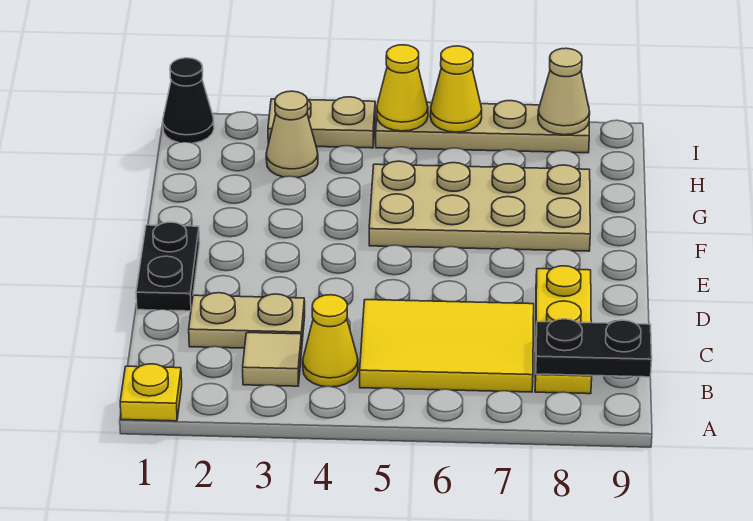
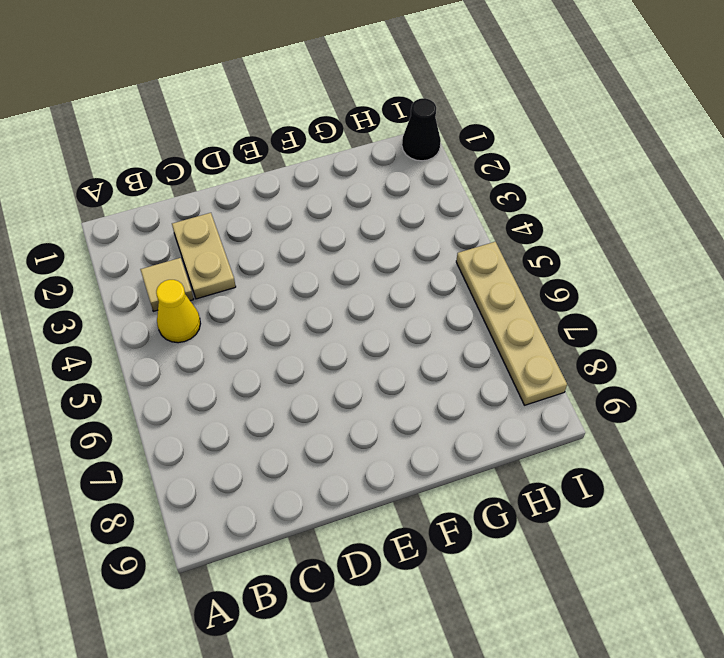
none -> yellow plate A1 level 1
none -> yellow tile B5:C7 level 1
none -> yellow plate B8:D8 level 1

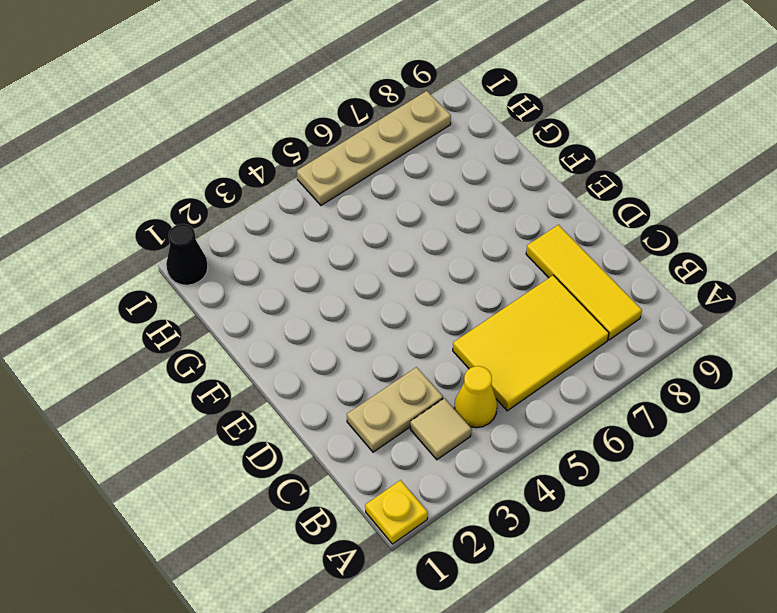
yellow tile B8:D8 level 1 -> yellow plate B8:D8 level 1
none -> black plate D1:E1 level 1
none -> tan plate F5:G8 level 1
none -> tan cone H3 level 1

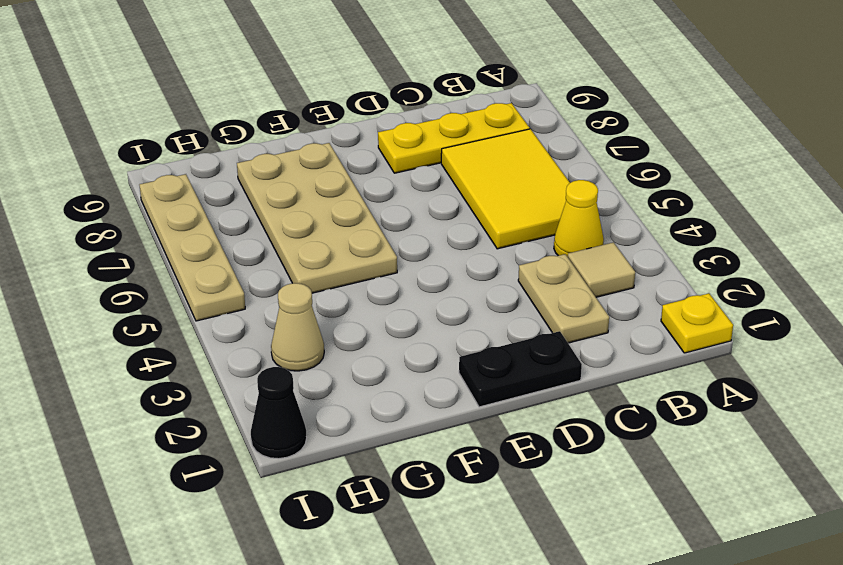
none -> tan plate I3:I4 level 1
none -> black plate B8:B9 level 2
none -> yellow cone I5 level 2

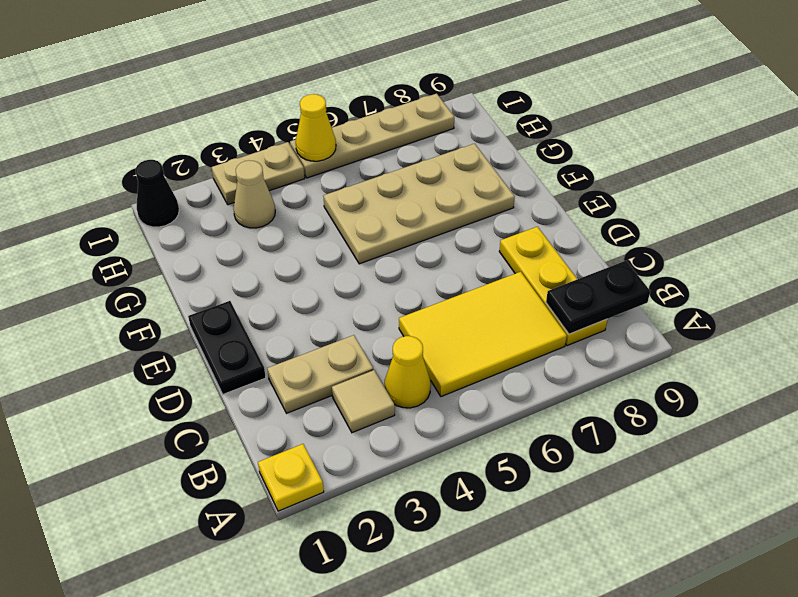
none -> yellow cone I6 level 2
none -> tan cone I8 level 2

